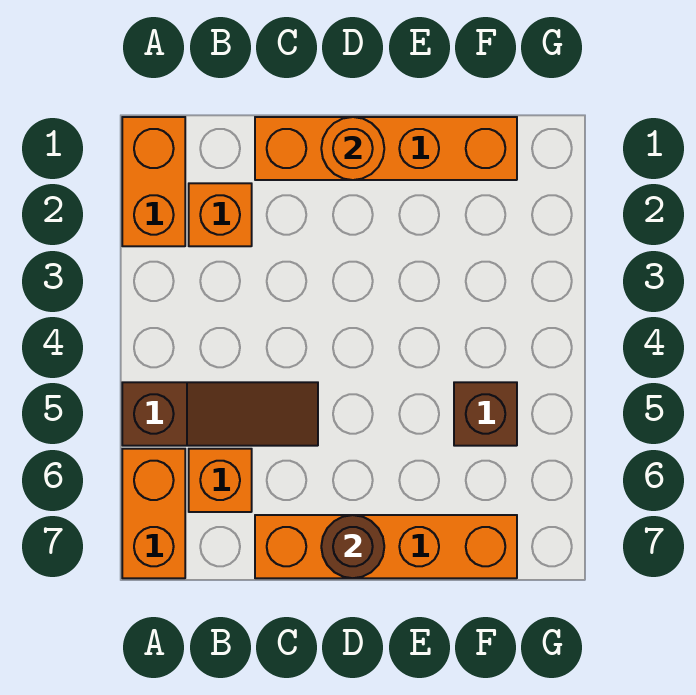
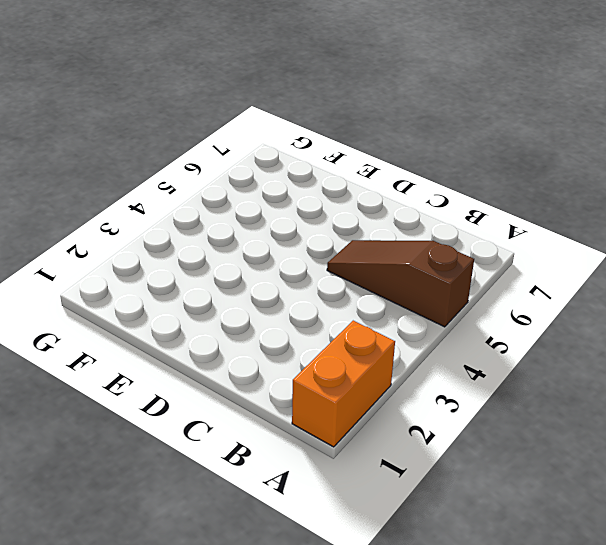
none -> orange brick A6:A7 level 1
none -> orange brick B2 level 1

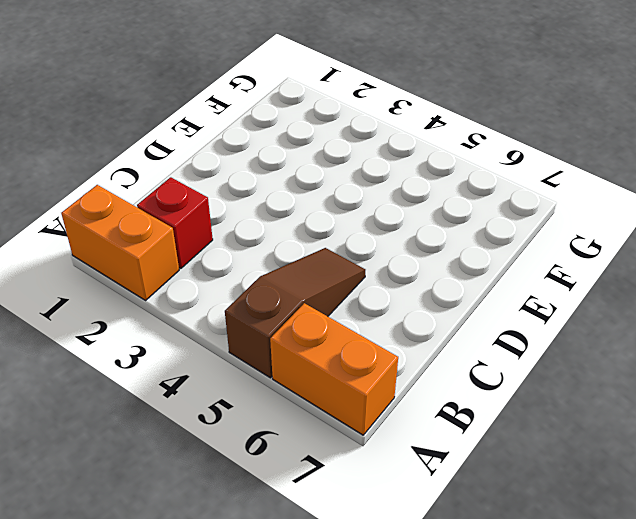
red brick B2 level 1 -> orange brick B2 level 1
none -> orange brick B6 level 1
none -> orange brick C1:F1 level 1

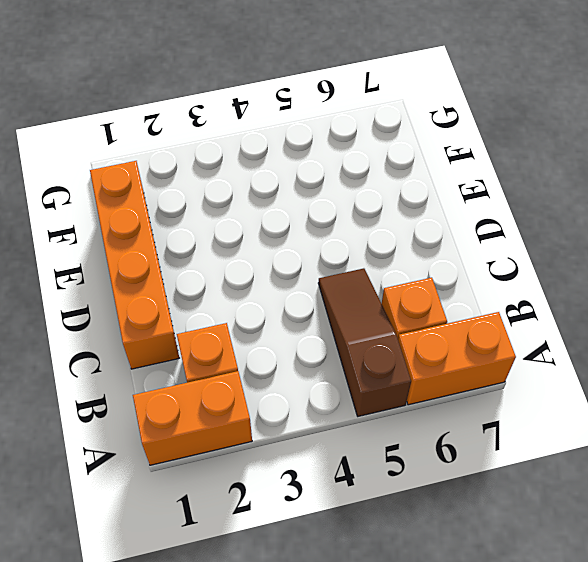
none -> orange brick C7:F7 level 1
none -> brown brick F5 level 1

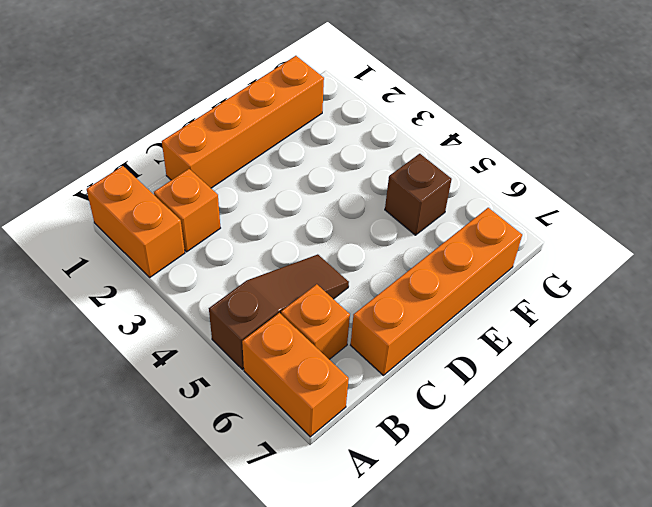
none -> orange round brick D1 level 2
none -> brown round brick D7 level 2

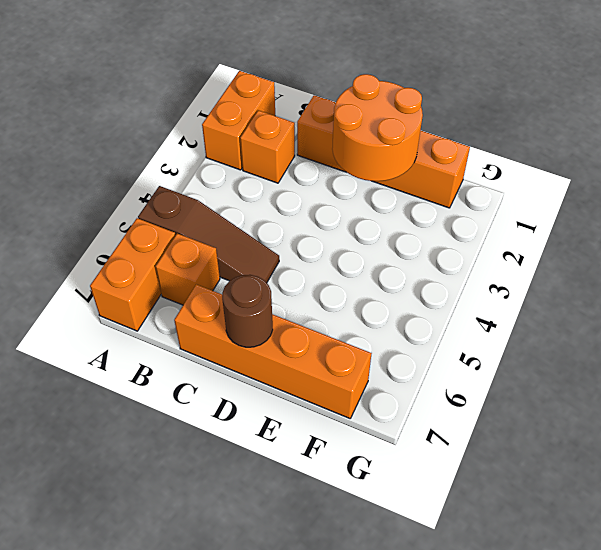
orange round brick D1:E2 level 2 -> orange round brick D1 level 2
none -> brown brick F5 level 1

